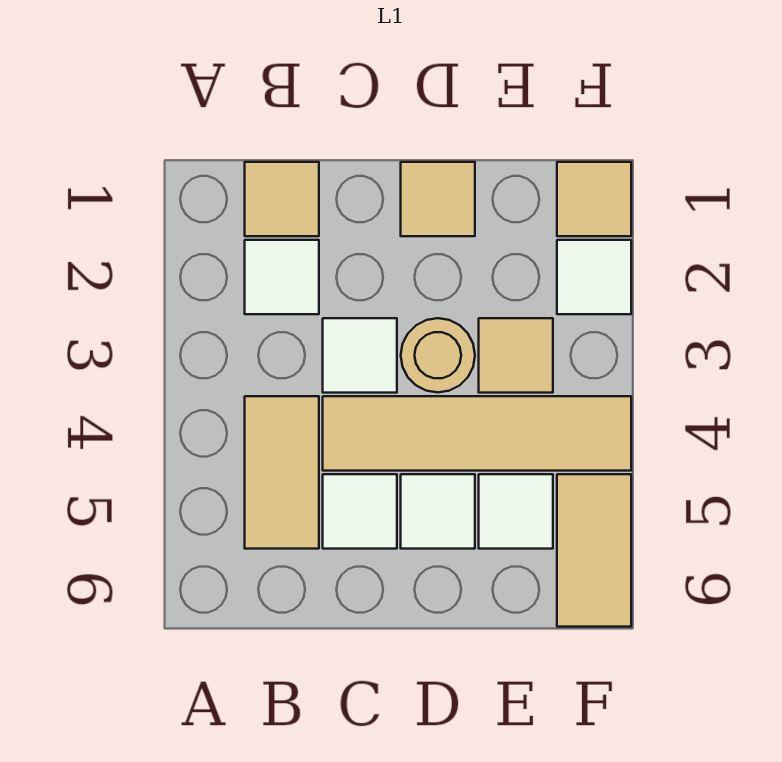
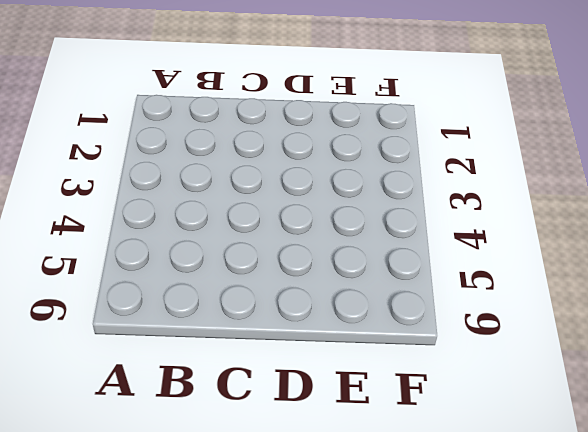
none -> tan tile B1 level 1
none -> white tile B2 level 1
none -> tan tile B4:B5 level 1

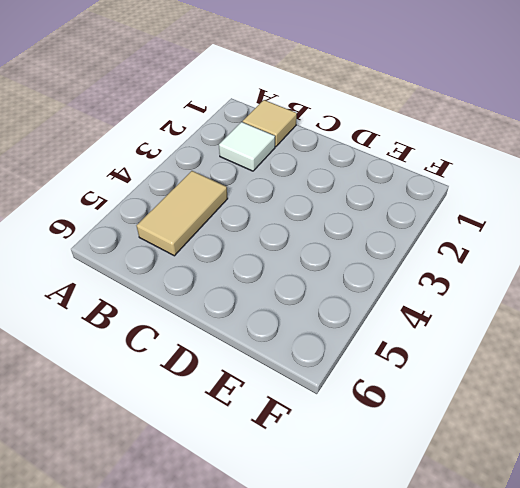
none -> white tile C3 level 1
none -> tan tile C4:F4 level 1
none -> white tile C5 level 1

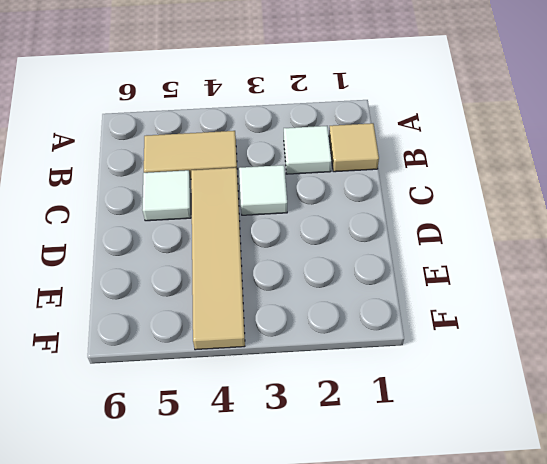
none -> tan tile D1 level 1
none -> tan round brick D3 level 1
none -> white tile D5 level 1

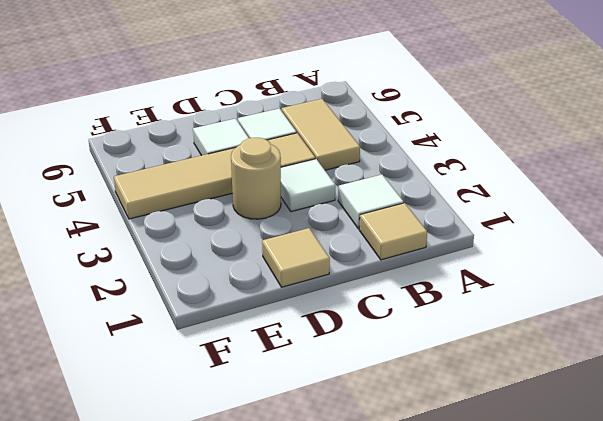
none -> tan tile E3 level 1
none -> white tile E5 level 1
none -> tan tile F1 level 1

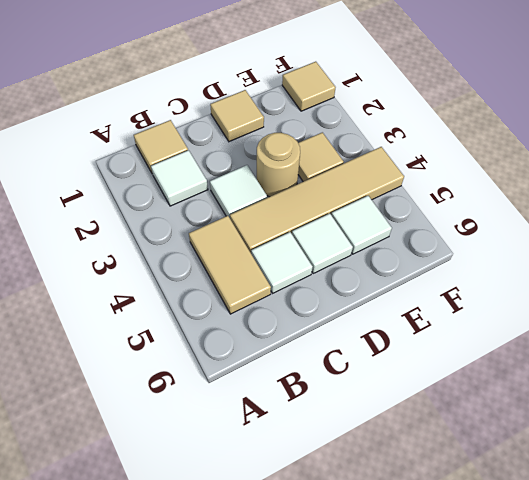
none -> white tile F2 level 1
none -> tan tile F5:F6 level 1

